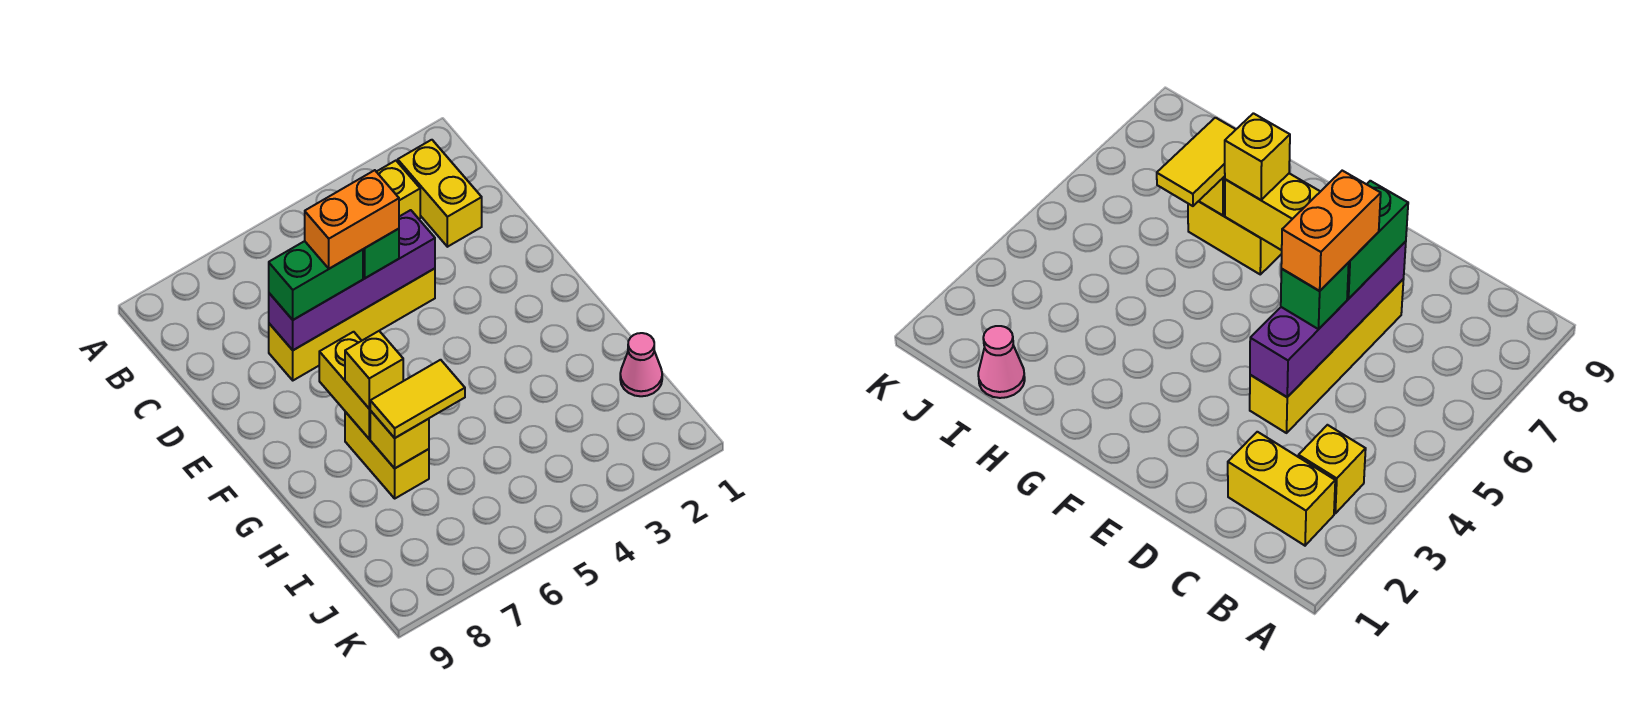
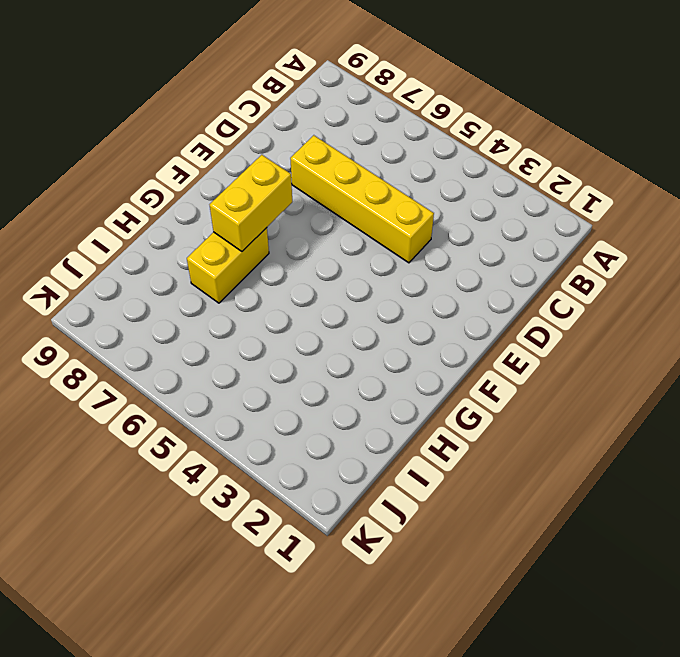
none -> yellow brick B2:C2 level 1
none -> yellow brick B3 level 1
none -> pink cone I1 level 1

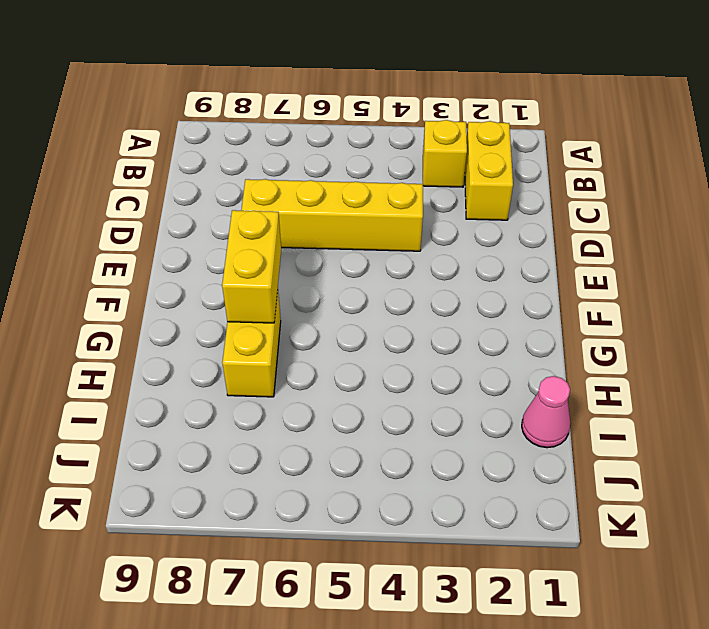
none -> purple brick D4:D7 level 2
none -> yellow brick H7 level 2
none -> green brick D5 level 3

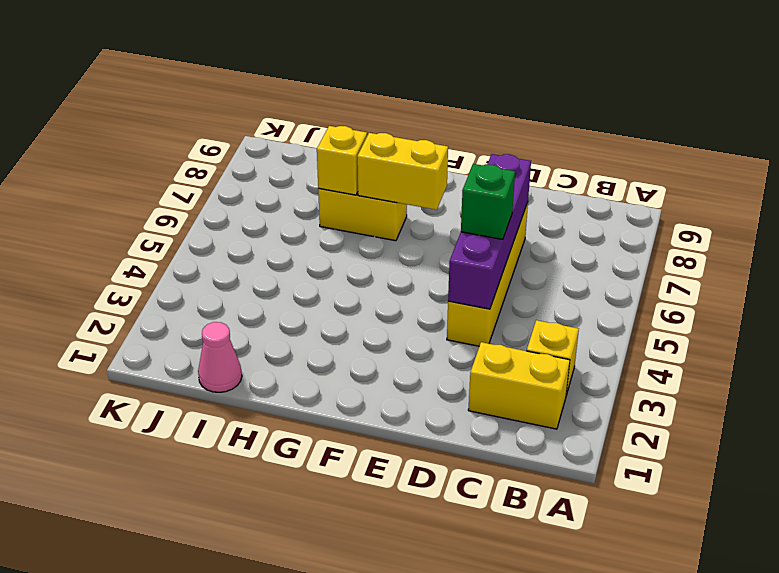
none -> green brick D6:D7 level 3
none -> yellow brick G7 level 3
none -> yellow tile H6:H7 level 3

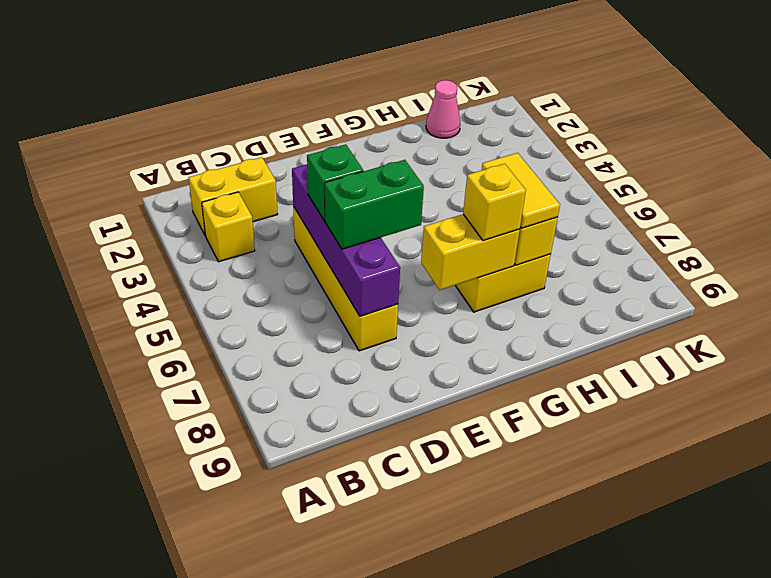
green brick D6:E6 level 3 -> green brick D6:D7 level 3
none -> orange brick D5:D6 level 4

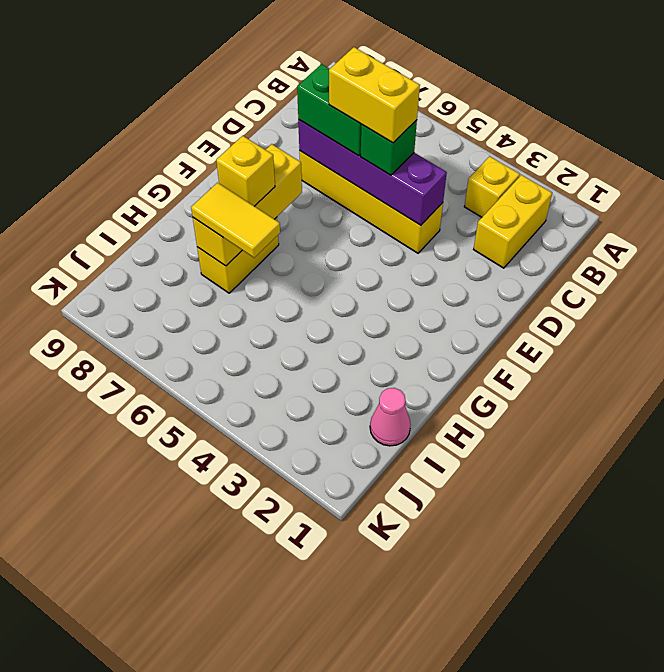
yellow brick D5:D6 level 4 -> orange brick D5:D6 level 4

